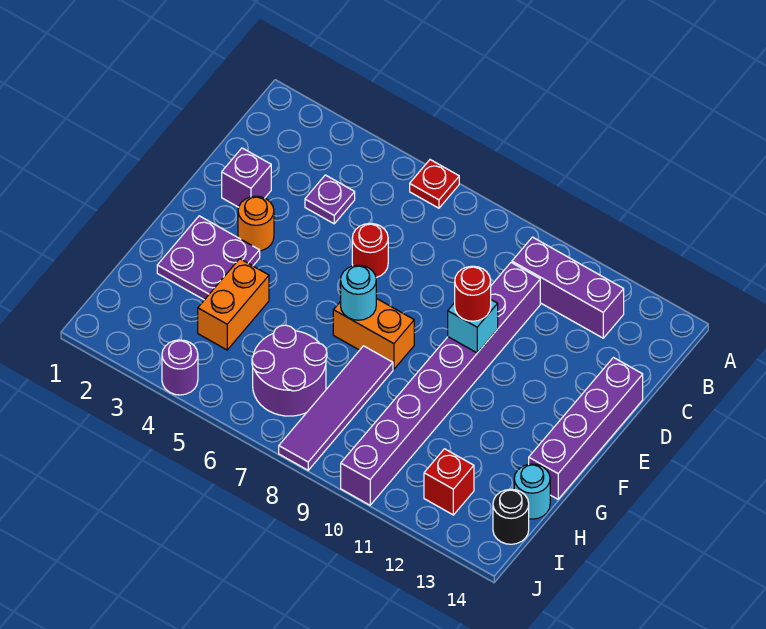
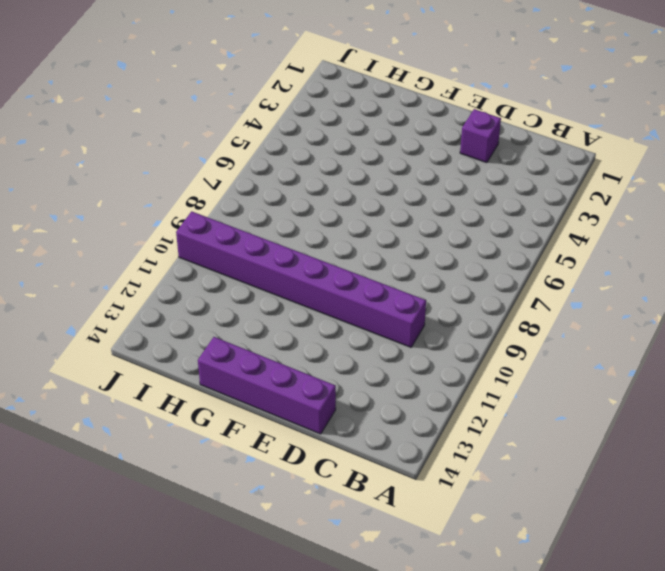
none -> red plate A6 level 1
none -> purple brick B10:B12 level 1
none -> purple plate C4 level 1

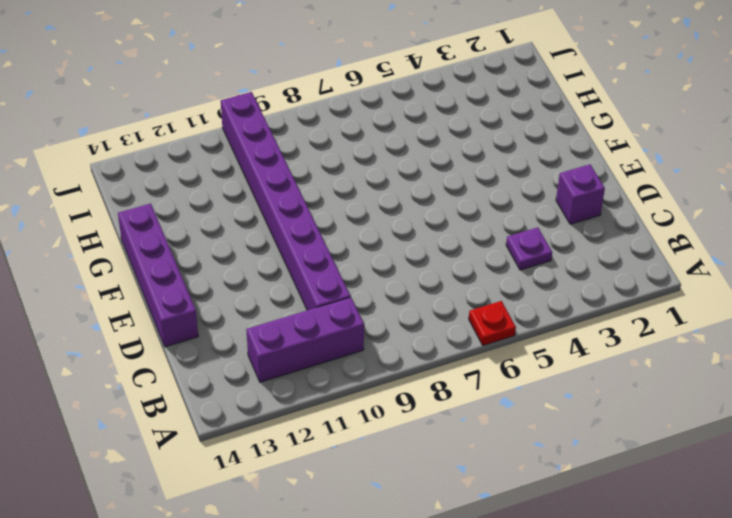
none -> red round brick D6 level 1
none -> orange round brick E3 level 1
none -> purple plate F2:G3 level 1

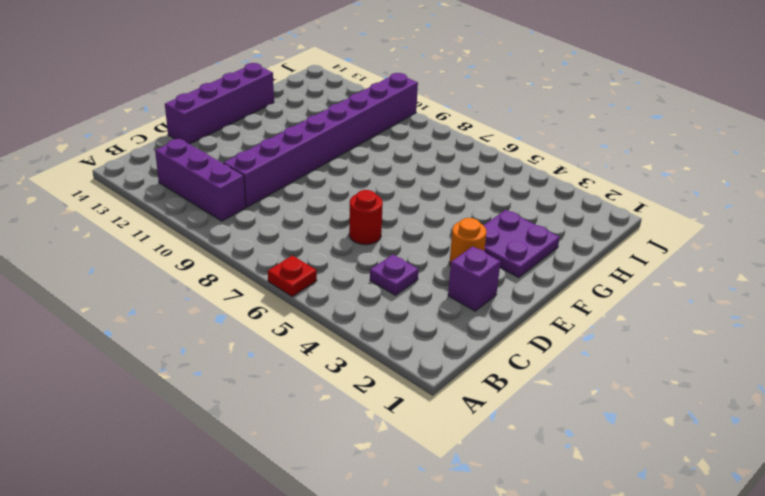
none -> orange brick F7:F8 level 1
none -> orange brick G4:H4 level 1
none -> purple tile G8:J8 level 1

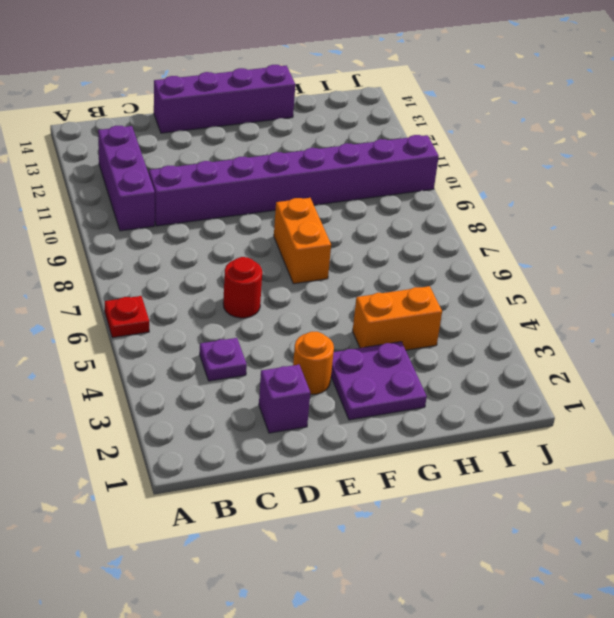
none -> purple tile G8:J8 level 1
none -> purple round brick H6:I7 level 1
none -> cyan round brick H14 level 1

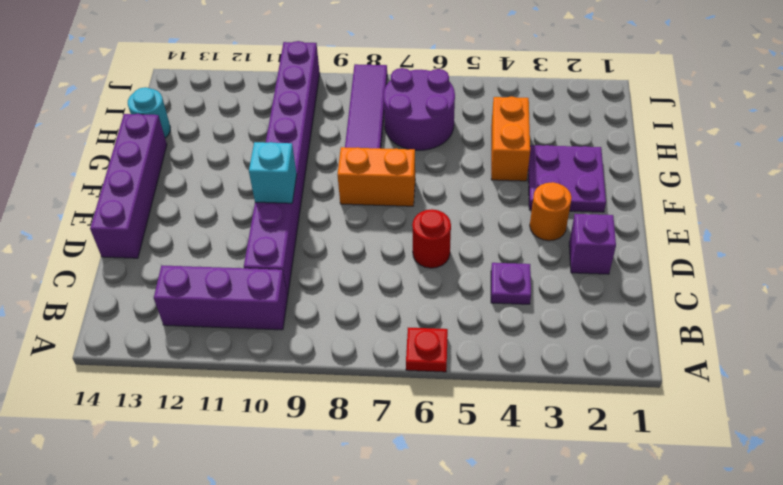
none -> red brick I12 level 1
none -> black round brick I14 level 1
none -> purple round brick J4 level 1

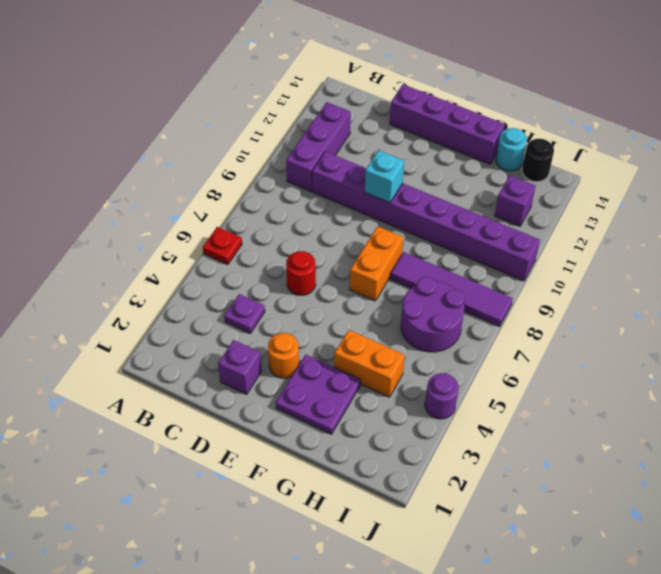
purple brick I12 level 1 -> red brick I12 level 1
none -> cyan round brick F7 level 2
none -> red round brick E10 level 3

